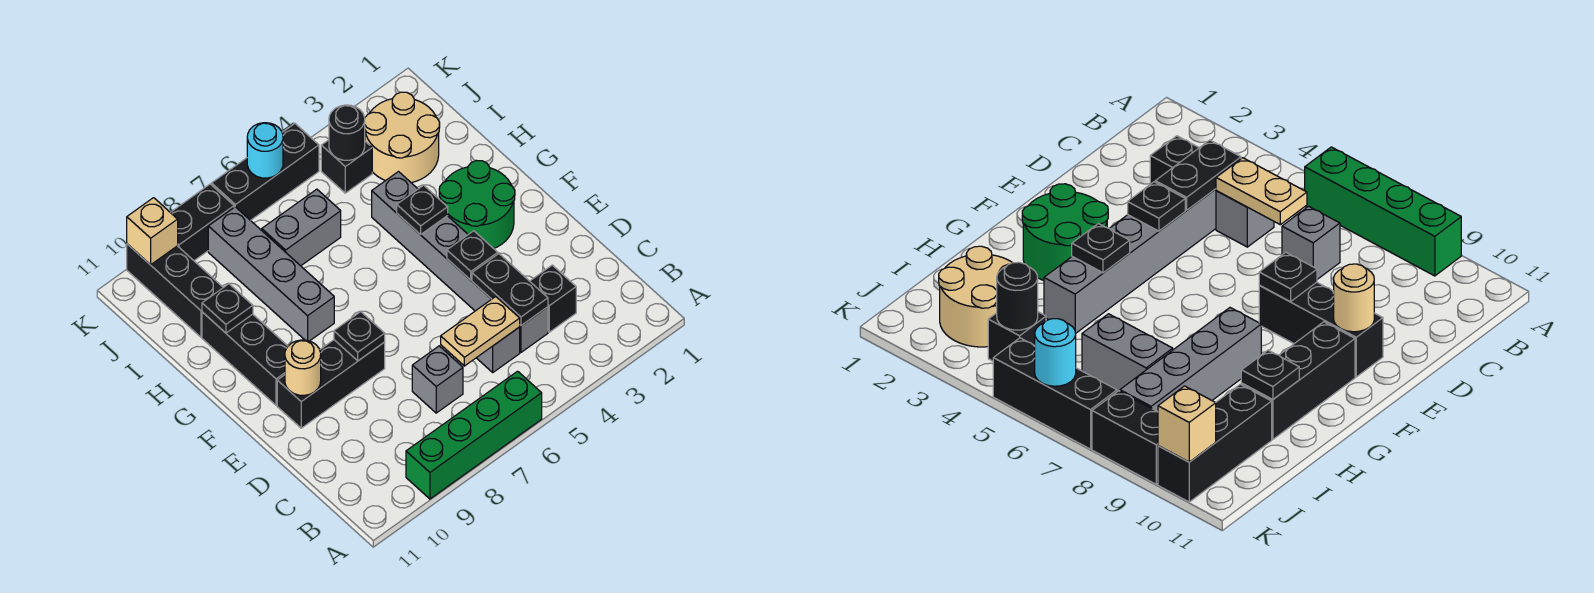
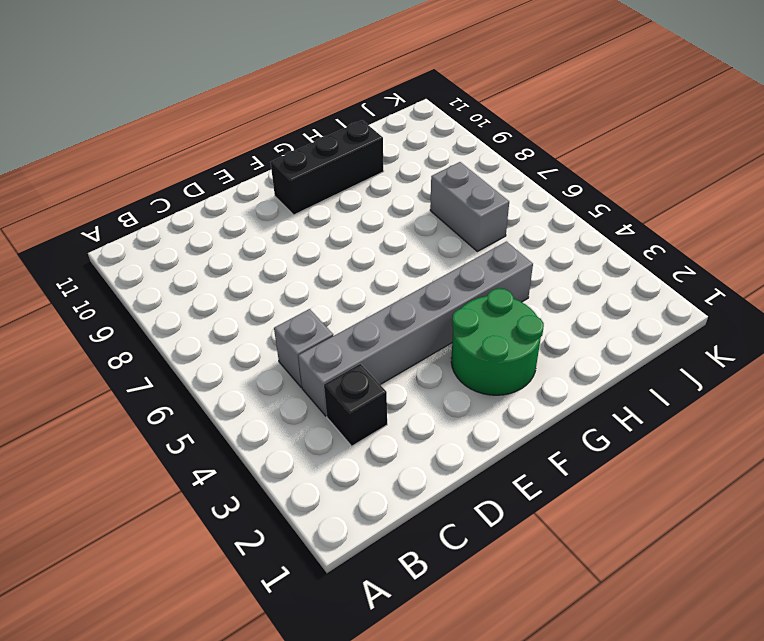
none -> green brick A6:A9 level 1
none -> grey brick C7 level 1
none -> black brick E8:E10 level 1

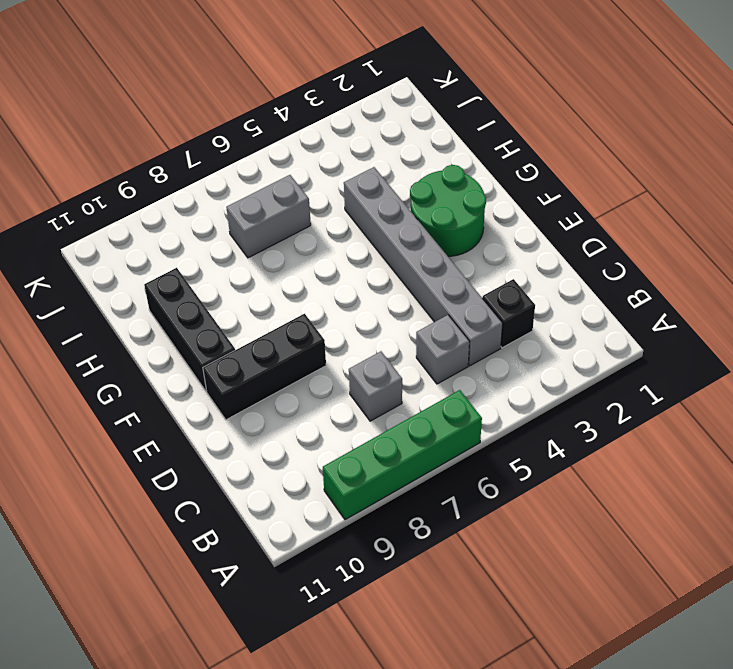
none -> grey brick G8:J8 level 1
none -> tan round brick I2:J3 level 1
none -> black brick I10:K10 level 1

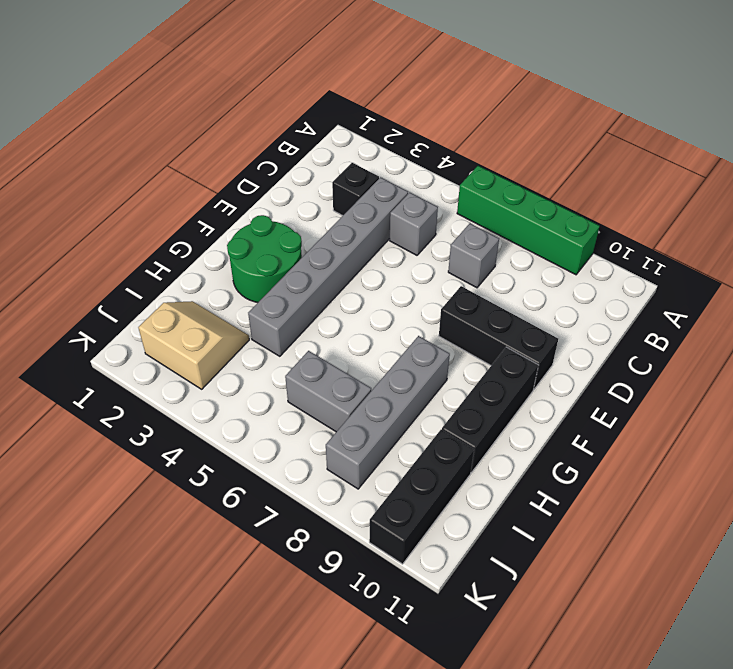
tan slope I2:J3 level 1 top J -> tan round brick I2:J3 level 1
none -> black brick J4 level 1
none -> black brick K5:K7 level 1
none -> black brick K8:K9 level 1

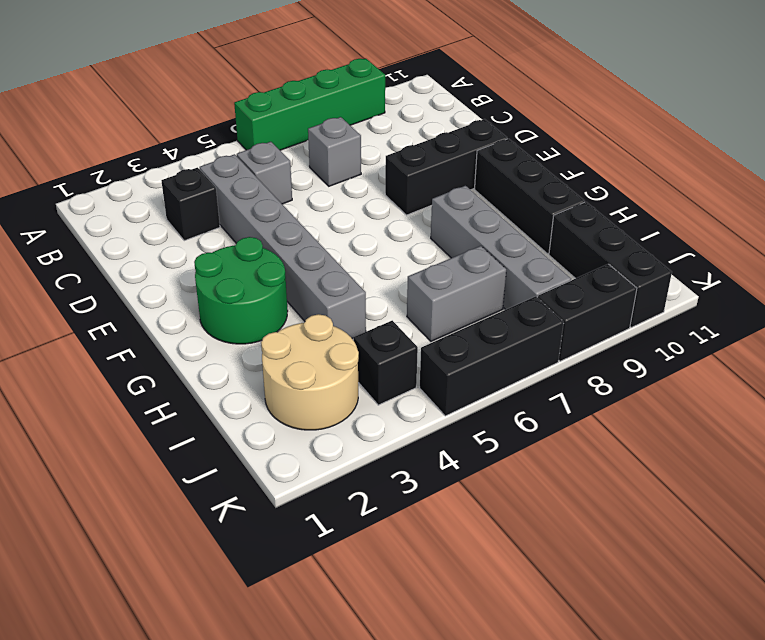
none -> black plate C4:D4 level 2
none -> tan plate C5:C6 level 2
none -> black plate E4 level 2

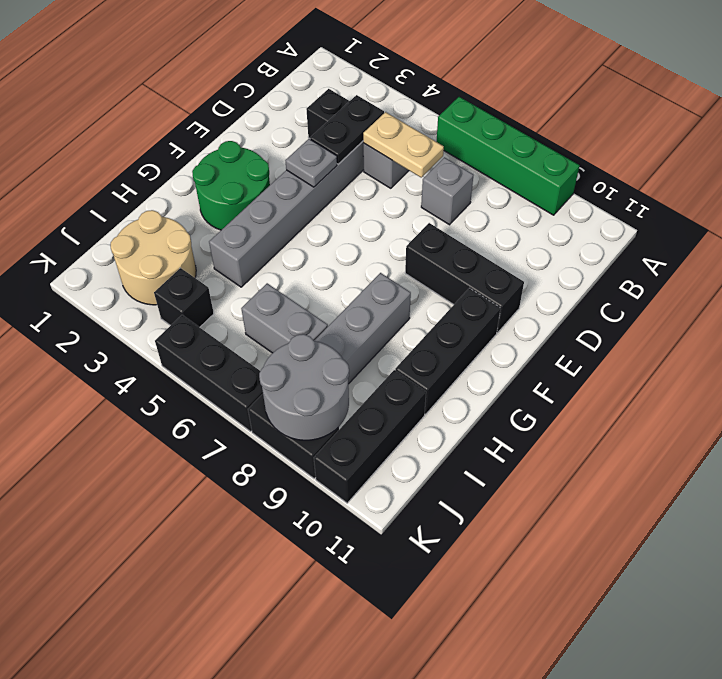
grey plate E4 level 2 -> black plate E4 level 2
grey round brick J8:K9 level 2 -> none
none -> black plate E8 level 2
none -> tan round brick E10 level 2
none -> black plate G4 level 2

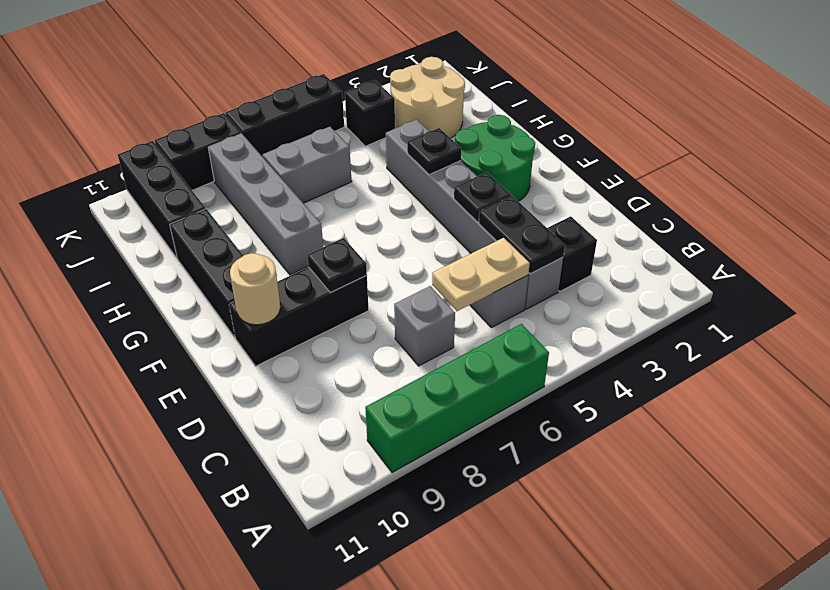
none -> black plate H10 level 2
none -> black round brick J4 level 2
none -> cyan round brick K6 level 2

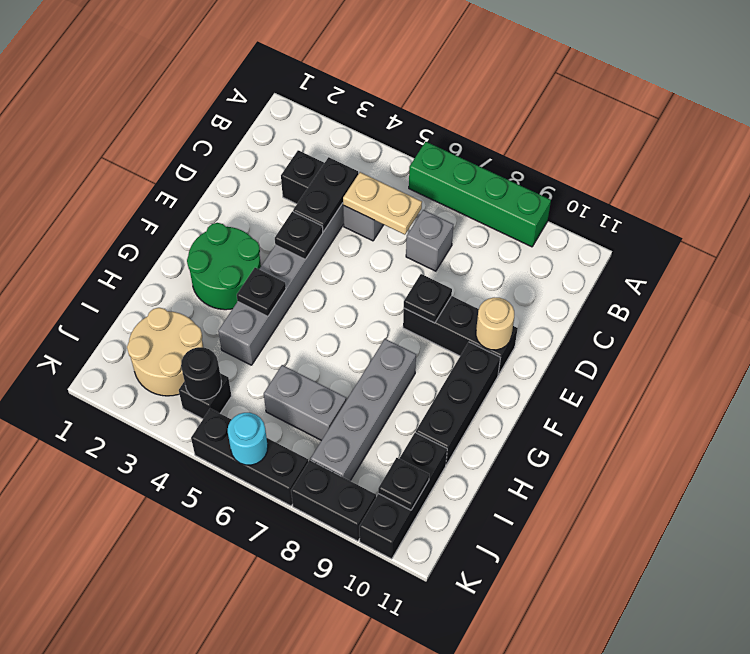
black plate J10 level 2 -> black plate H10 level 2
none -> tan brick K10 level 2

